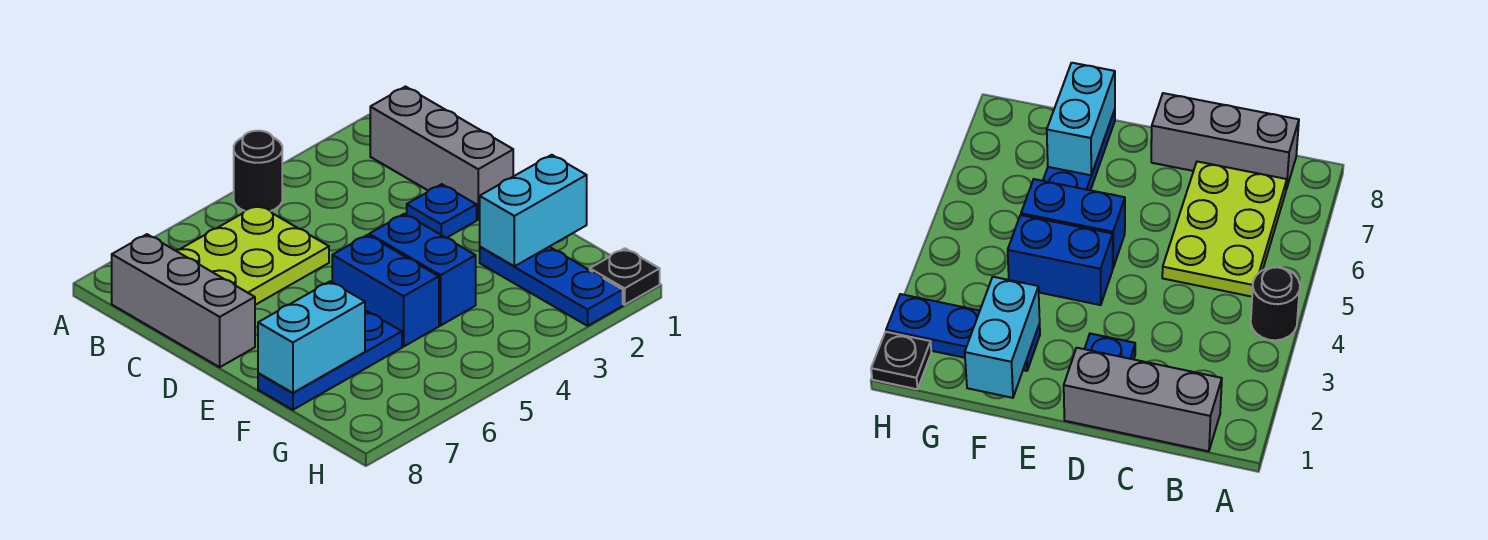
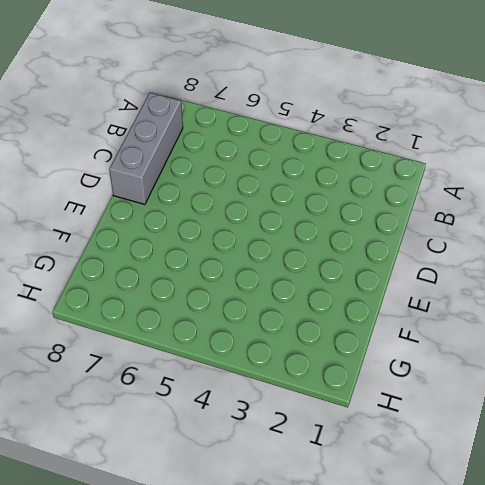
none -> black round brick A4 level 1
none -> grey brick B1:D1 level 1
none -> lime plate B5:C7 level 1

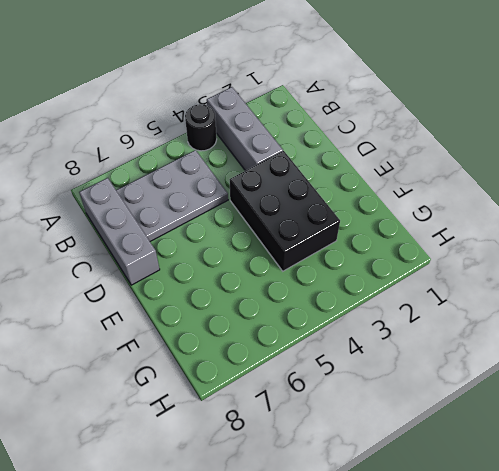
grey brick A3:C3 level 1 -> grey brick B1:D1 level 1
grey plate B5:C7 level 1 -> lime plate B5:C7 level 1
black brick D3:F4 level 1 -> blue brick E4:F4 level 1
none -> blue plate D2 level 1
none -> blue brick E5:F5 level 1
none -> blue plate F2:H2 level 1

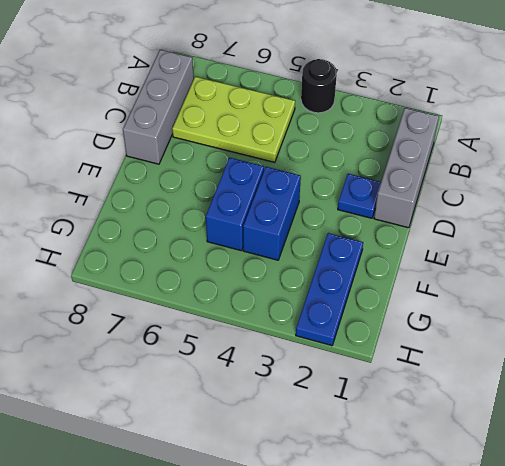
none -> blue plate F6:F8 level 1
none -> black plate H1 level 1
none -> cyan brick F1:F2 level 2

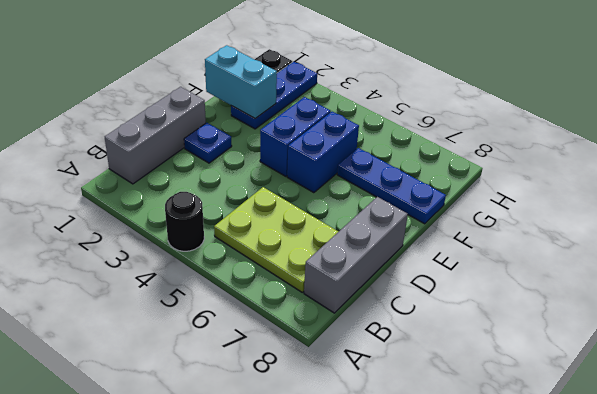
none -> cyan brick F7:F8 level 2

